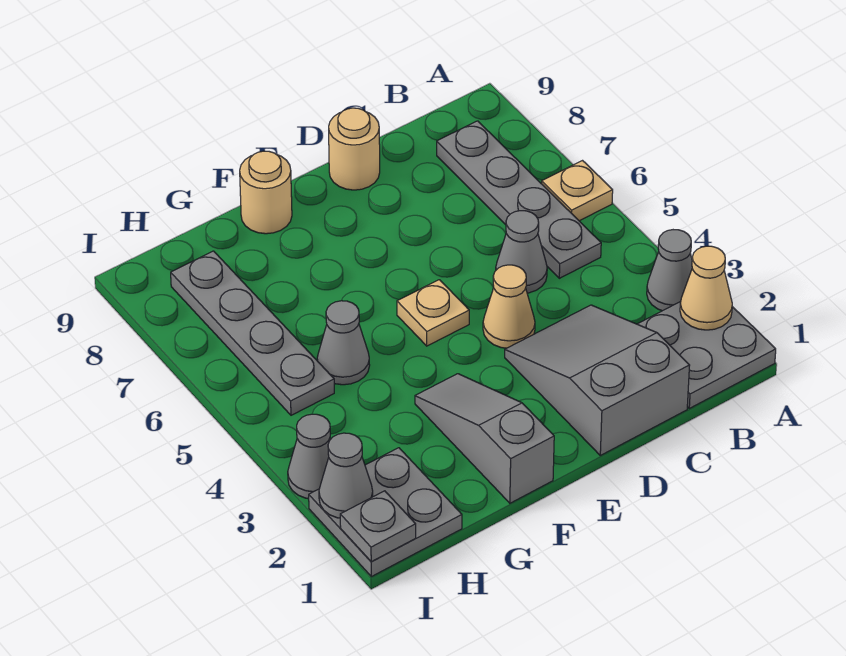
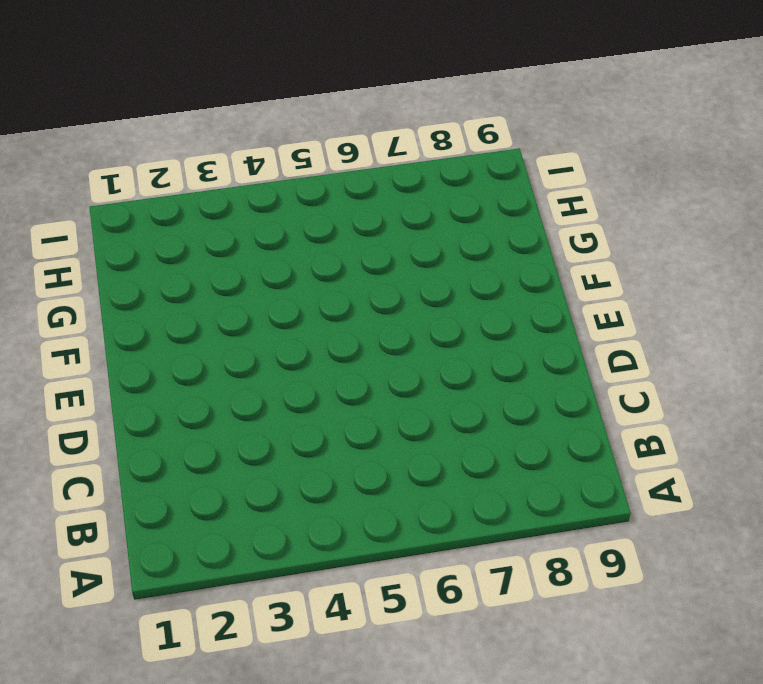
none -> grey plate A1:B2 level 1
none -> grey cone A3 level 1
none -> tan plate A6 level 1

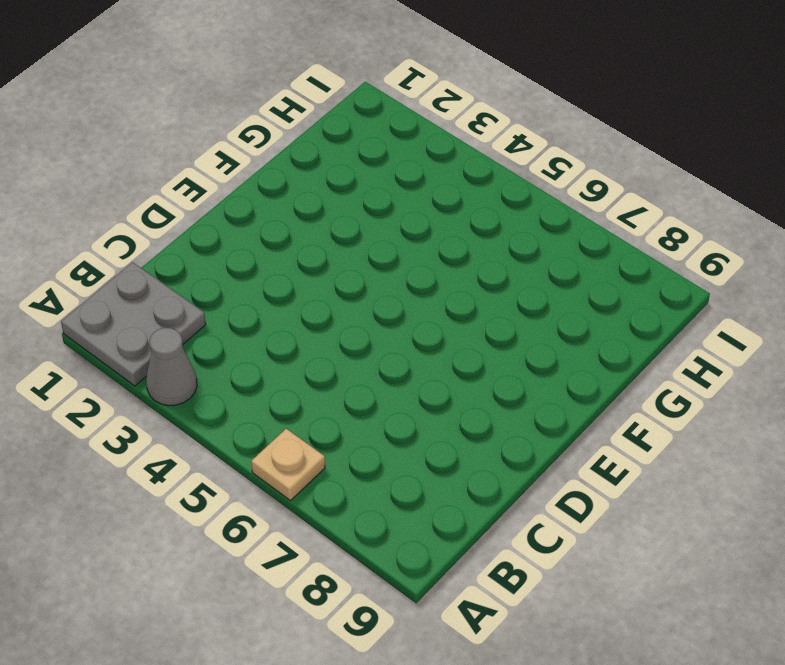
none -> grey plate B5:B8 level 1
none -> grey slope C1:D3 level 1 top 1
none -> grey cone C5 level 1

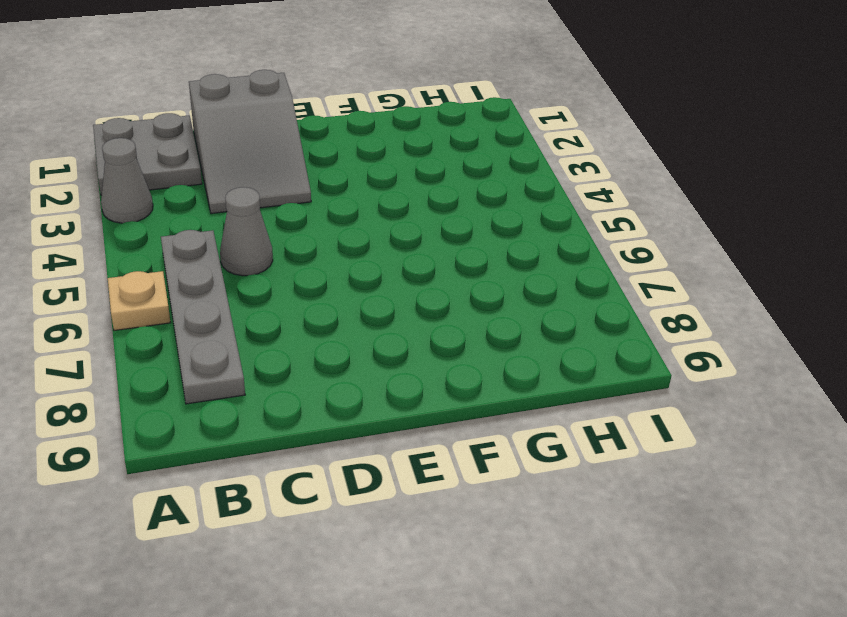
none -> tan cone D4 level 1
none -> tan round brick D9 level 1
none -> tan plate E5 level 1

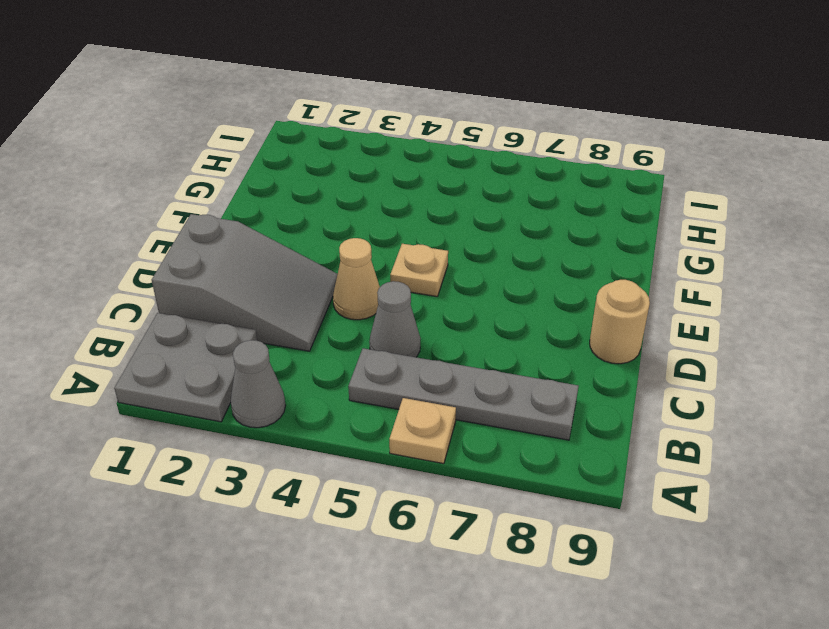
none -> grey slope F1:F3 level 1 top 1
none -> tan round brick F9 level 1
none -> grey cone G5 level 1

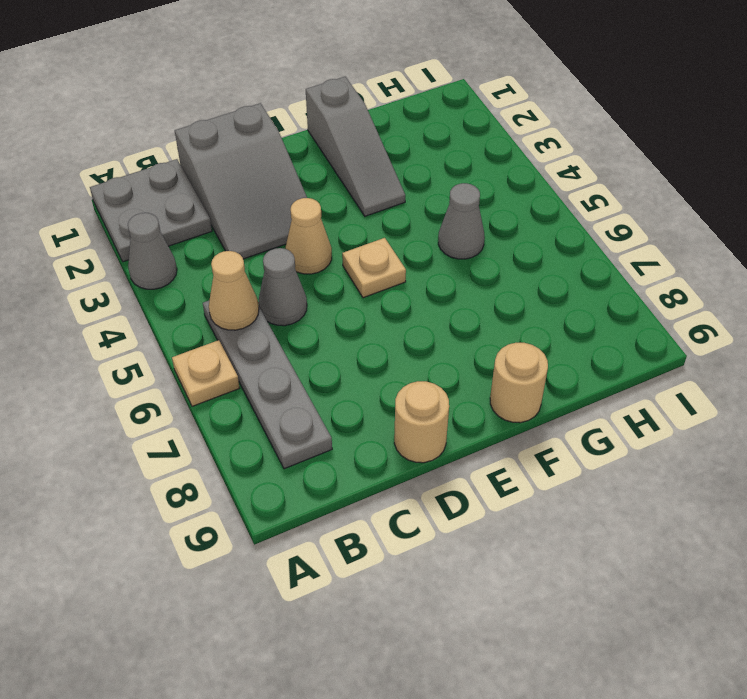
tan cone B5 level 2 -> tan cone A2 level 2
none -> grey plate H1:I2 level 1
none -> grey plate H5:H8 level 1
none -> grey cone I3 level 1

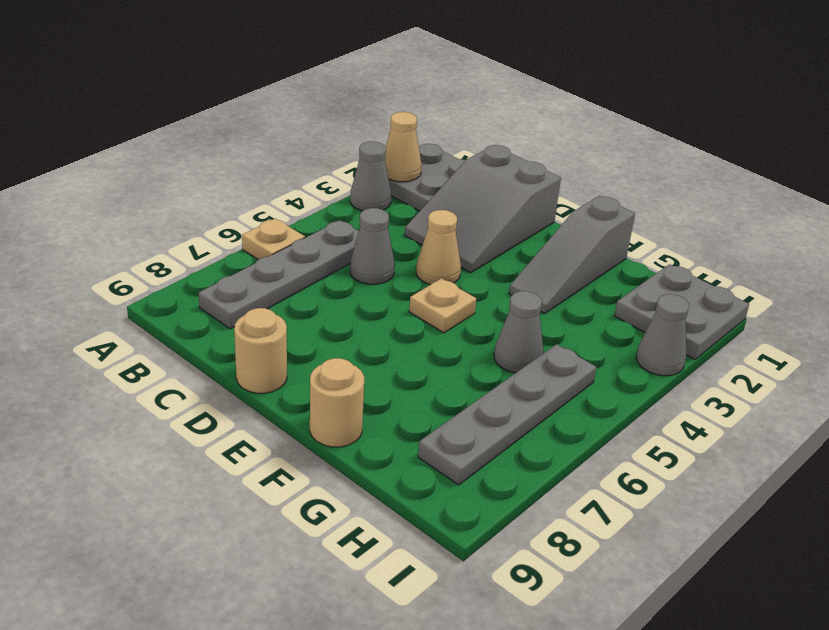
none -> grey plate I1 level 2
none -> grey cone I2 level 2

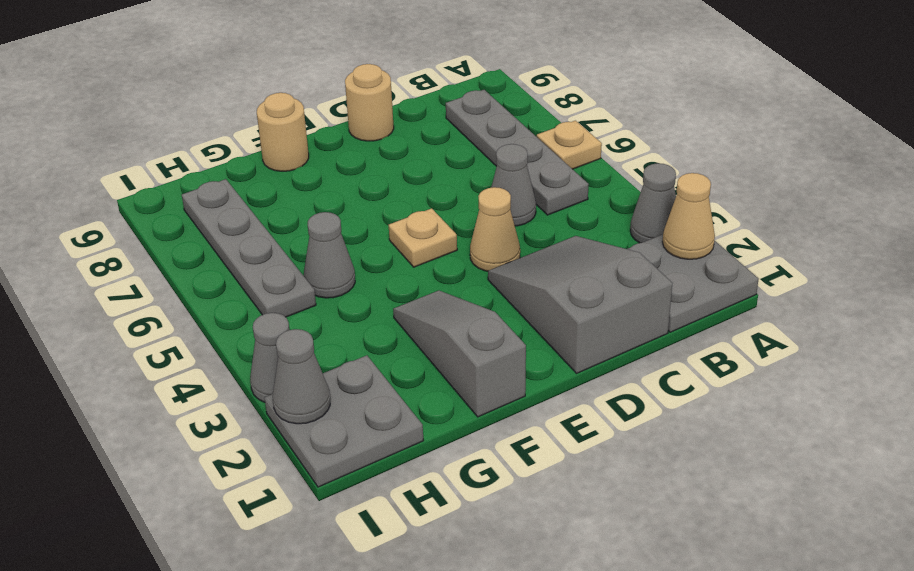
none -> grey plate I1 level 2

